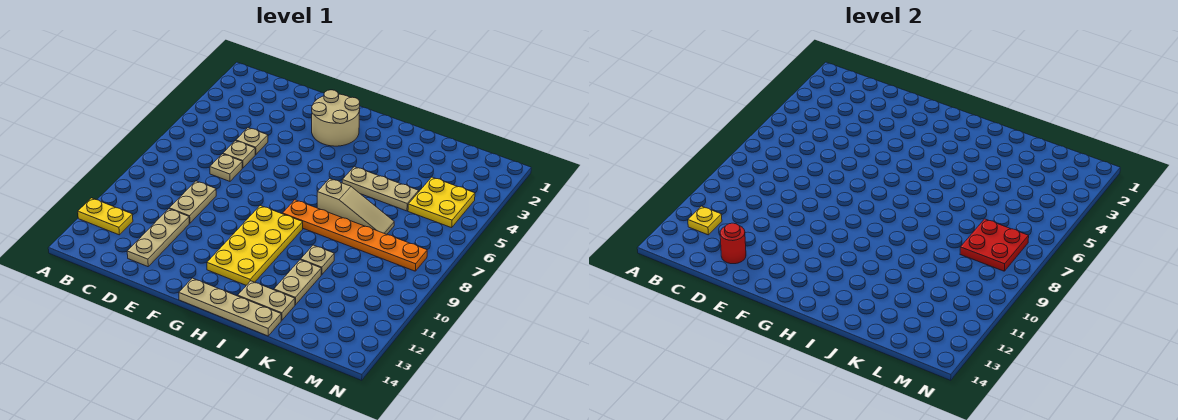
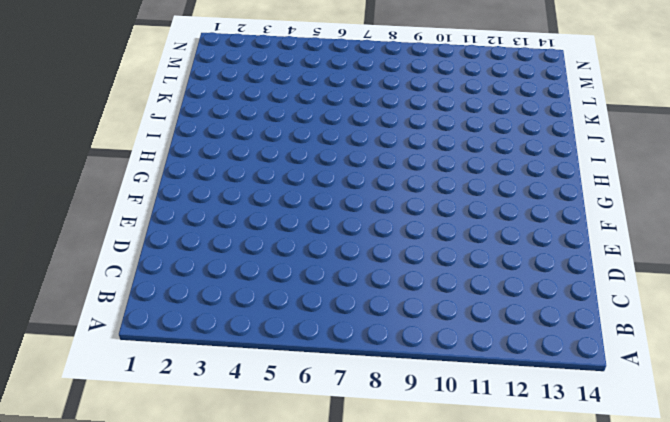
none -> yellow plate A12:B12 level 1
none -> tan plate D5 level 1
none -> tan plate D6 level 1

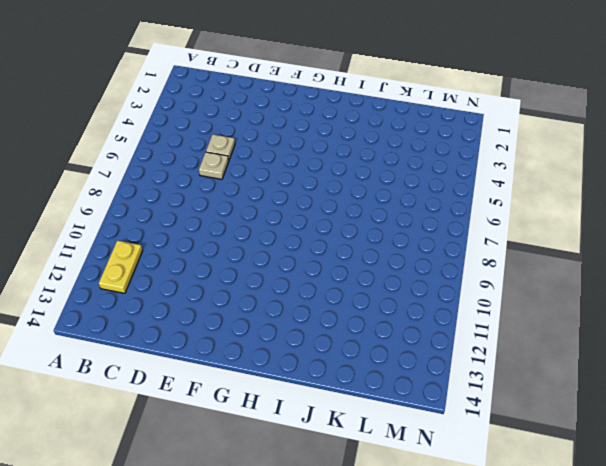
yellow plate B11:B12 level 1 -> yellow plate A12:B12 level 1
none -> tan plate D7 level 1
none -> tan plate D9:D10 level 1
none -> tan plate D11:D13 level 1

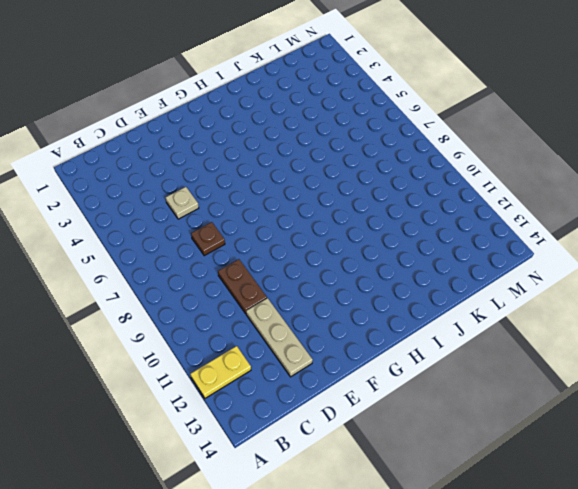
brown plate D7 level 1 -> tan plate D7 level 1
brown plate D9:D10 level 1 -> tan plate D9:D10 level 1
none -> tan plate D6 level 1
none -> tan round brick F2:G3 level 1
none -> yellow plate G9:H12 level 1

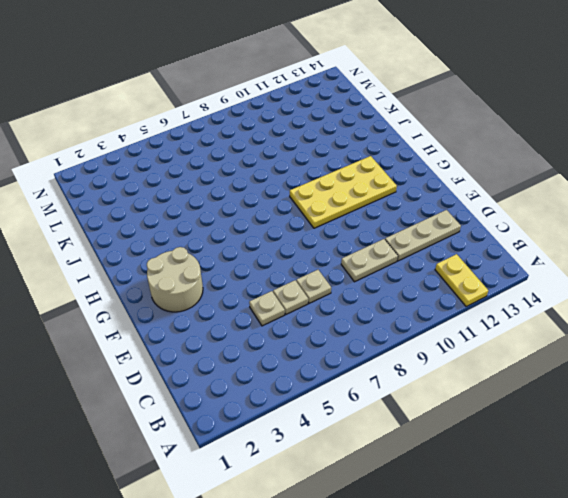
none -> tan plate G14:J14 level 1
none -> orange plate H8:M8 level 1
none -> tan plate I5:K5 level 1

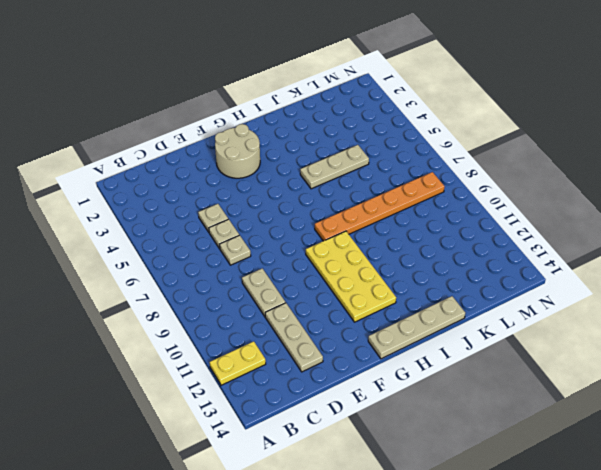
none -> tan slope I7:K7 level 1 top I
none -> tan plate I13:J13 level 1
none -> tan plate J10 level 1

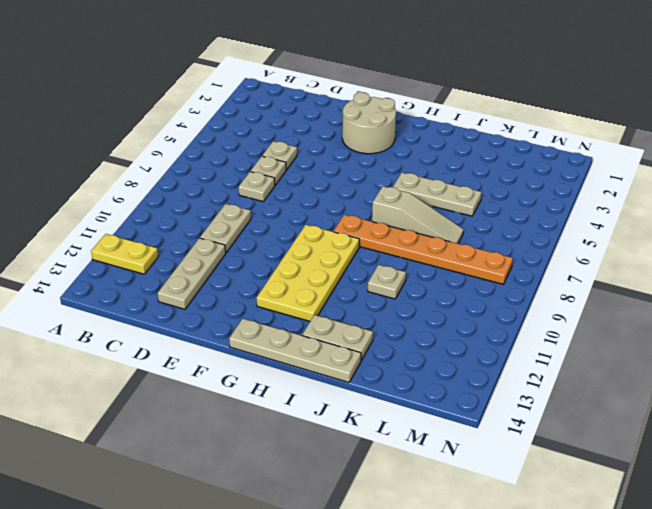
none -> tan plate J11:J12 level 1
none -> yellow plate L4:M5 level 1
none -> yellow plate B12 level 2

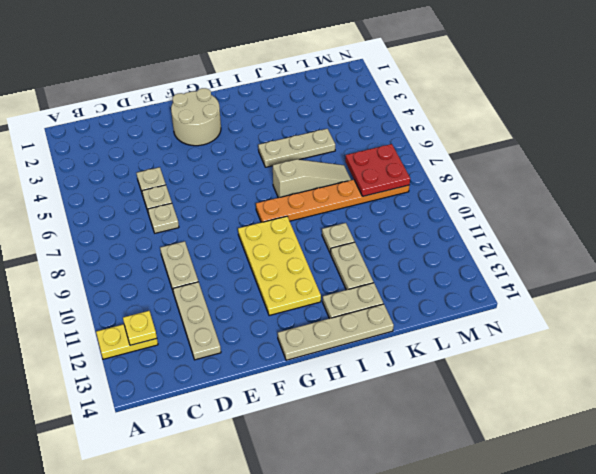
none -> yellow plate L4:M5 level 1
none -> red round brick D13 level 2

